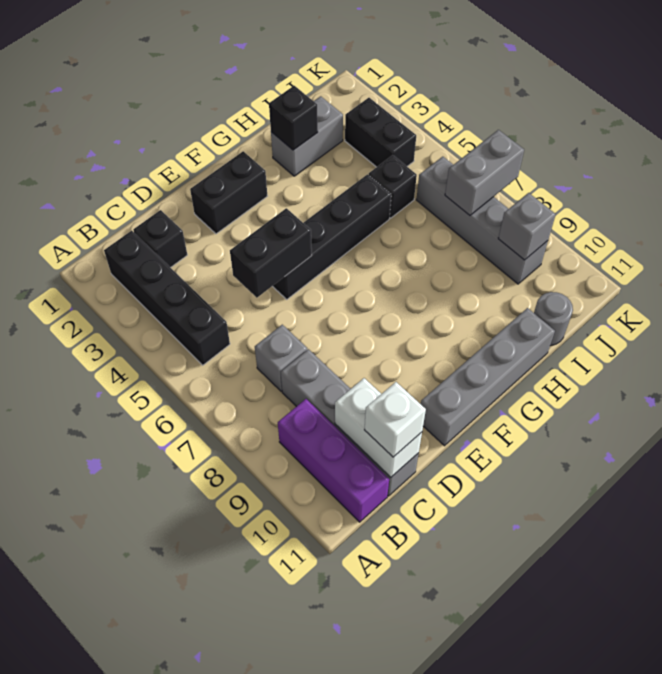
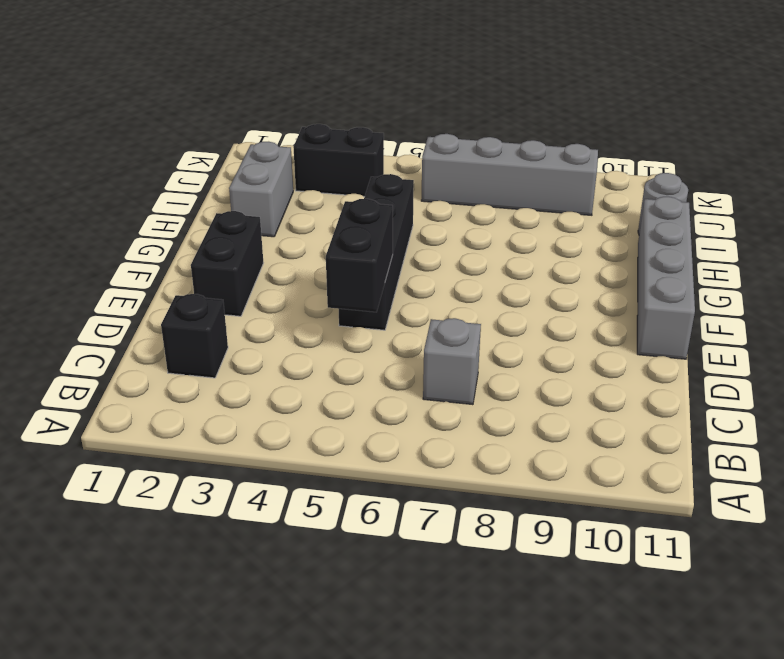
none -> black brick B2:B5 level 1
none -> purple brick B9:B11 level 1
none -> grey brick C8:C11 level 1

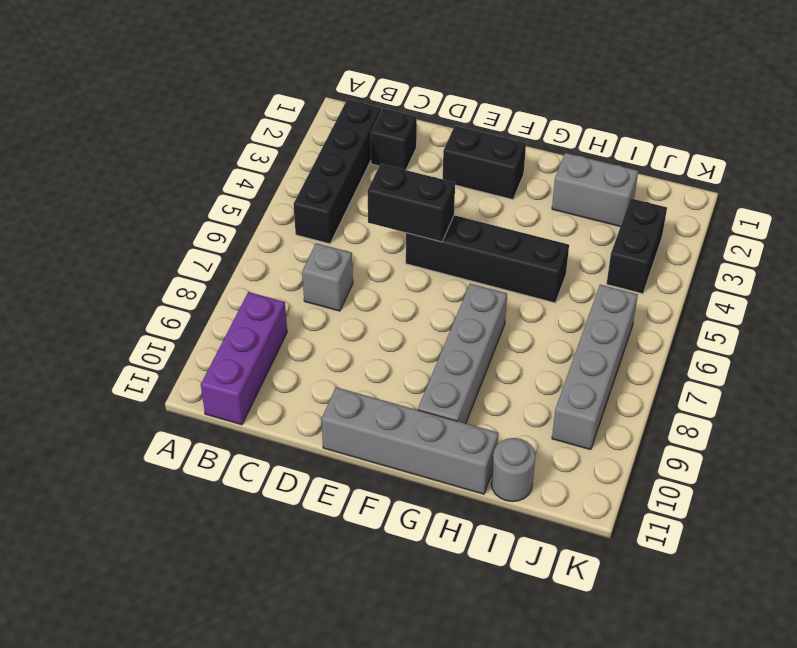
grey brick G7:G10 level 1 -> grey brick C8:C11 level 1
none -> black brick I5 level 1
none -> white brick C10:C11 level 2
none -> black brick H2 level 2

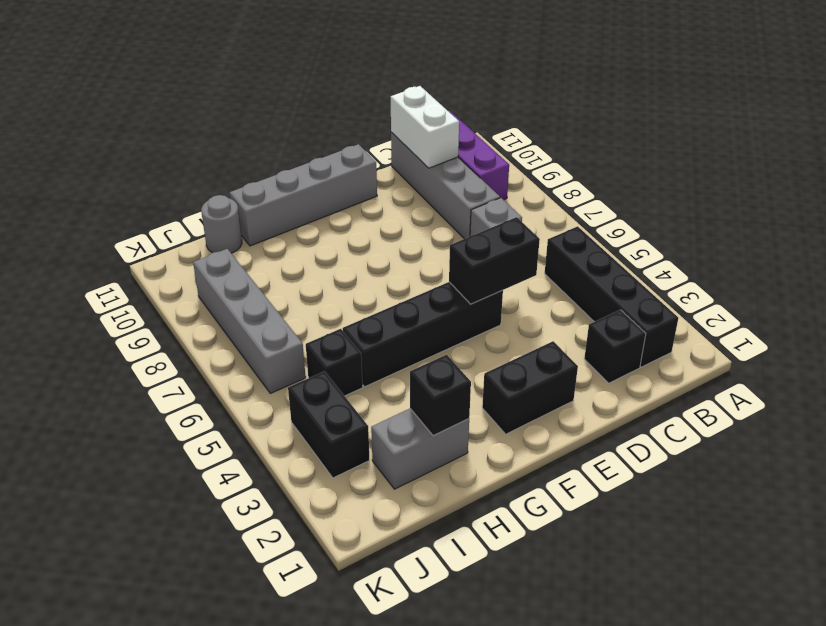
none -> grey brick J7:K7 level 2
none -> grey brick J9 level 2
none -> white brick C11 level 3

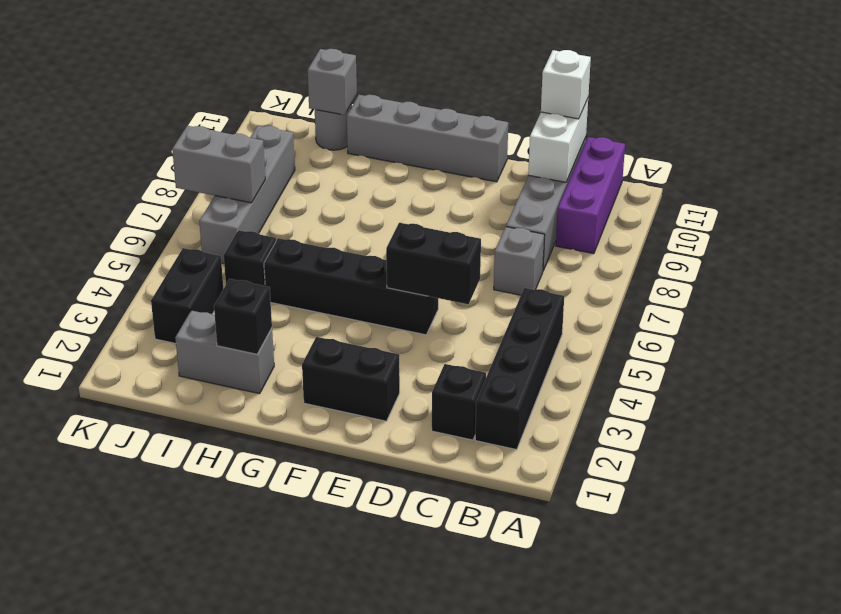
grey brick I11 level 2 -> grey brick J9 level 2

